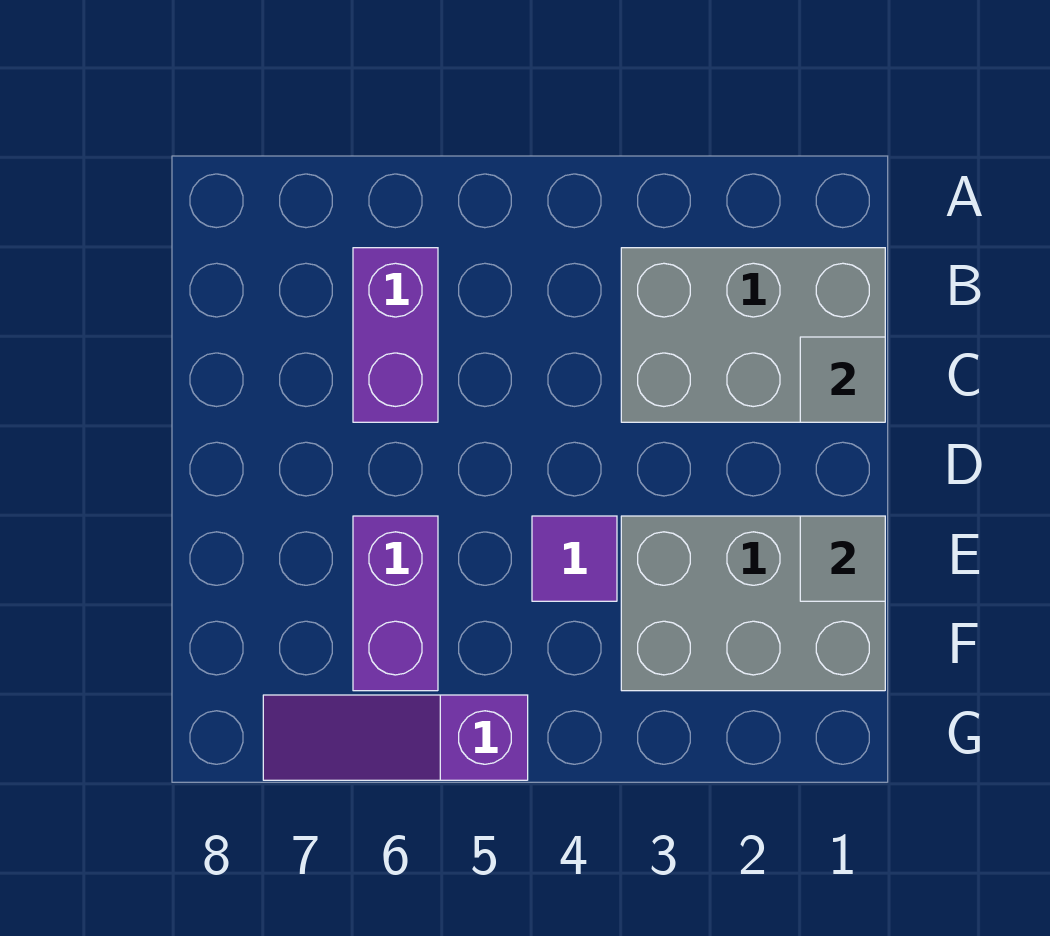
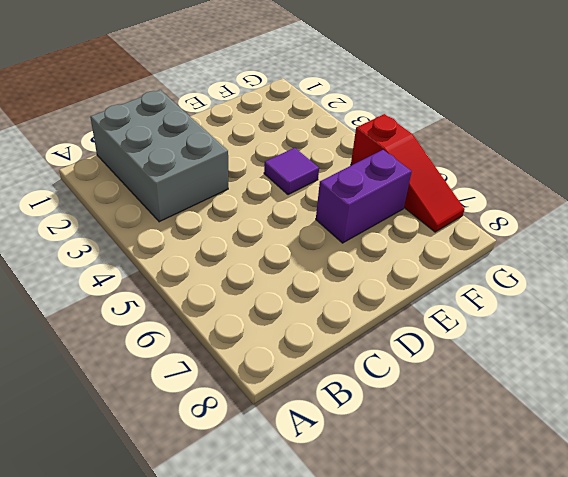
red slope G5:G7 level 1 top 5 -> purple slope G5:G7 level 1 top 5
none -> purple brick B6:C6 level 1
none -> grey brick E1:F3 level 1

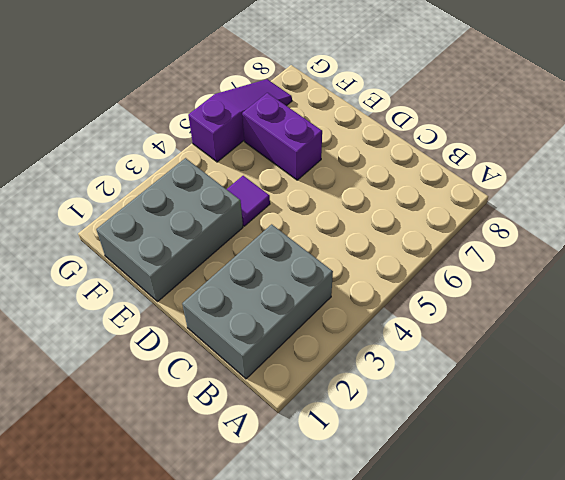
none -> purple brick B6:C6 level 1
none -> grey tile C1 level 2

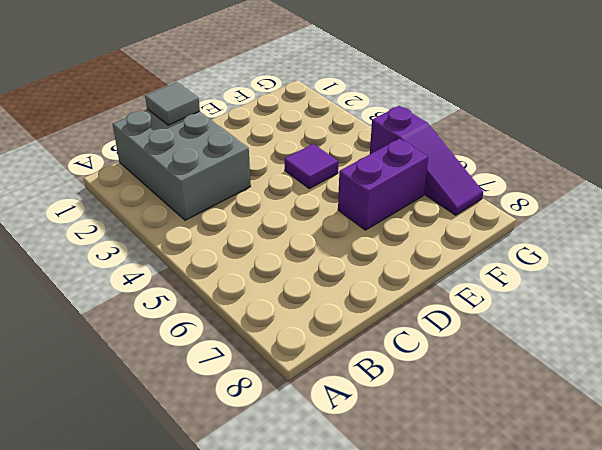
none -> purple brick B6:C6 level 1
none -> grey brick E1:F3 level 1

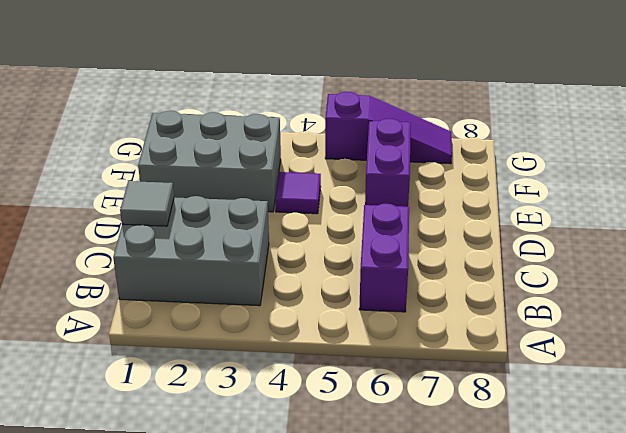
none -> grey tile E1 level 2

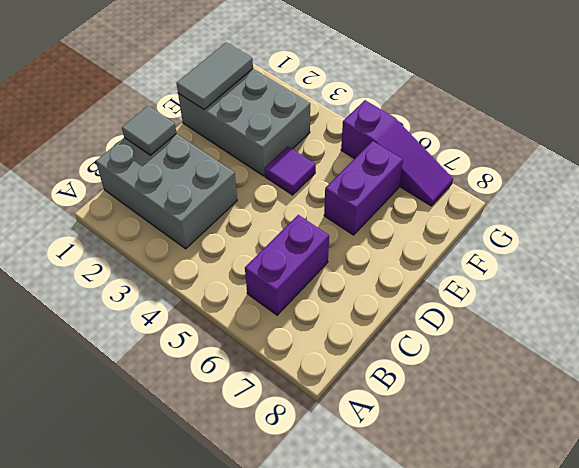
grey tile E1:F1 level 2 -> grey tile E1 level 2

